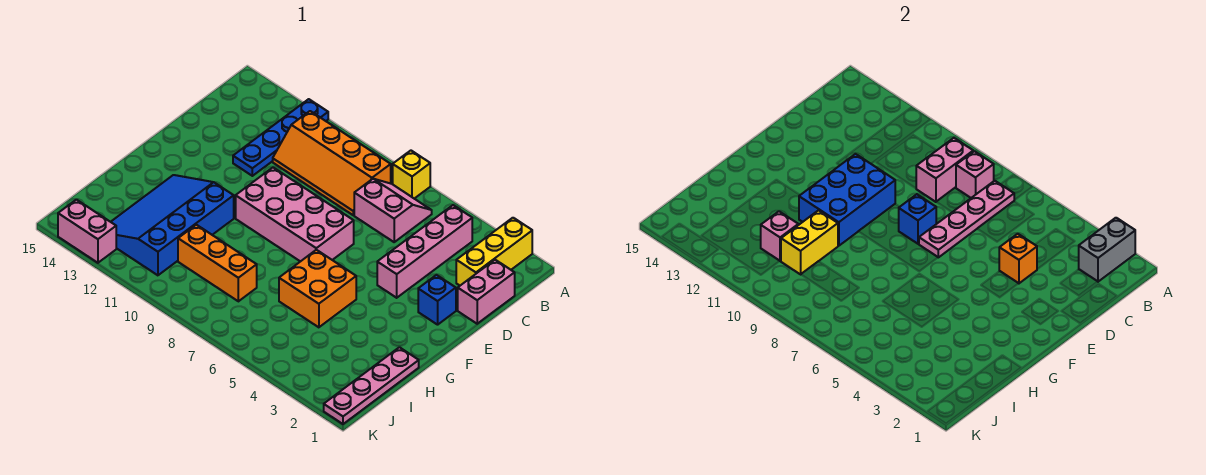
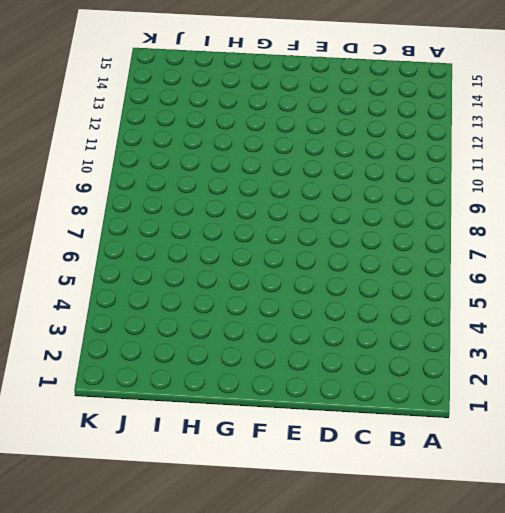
none -> yellow brick A2:C2 level 1
none -> yellow brick A7 level 1
none -> blue plate A12:D12 level 1

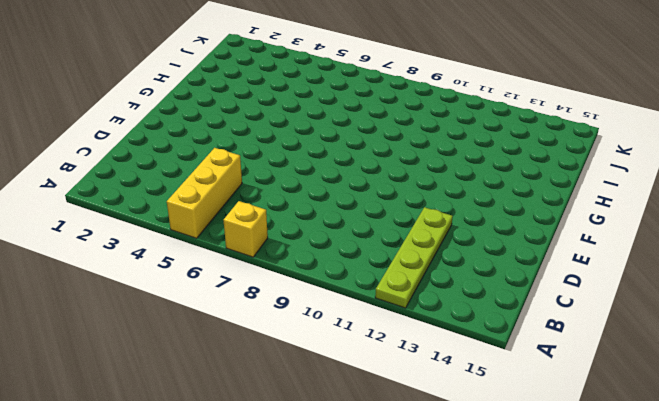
yellow brick A5:C5 level 1 -> yellow brick A2:C2 level 1
lime plate A12:D12 level 1 -> blue plate A12:D12 level 1
none -> pink brick B4:E4 level 1
none -> pink slope B6:C7 level 1 top C
none -> orange slope B8:C11 level 1 top B

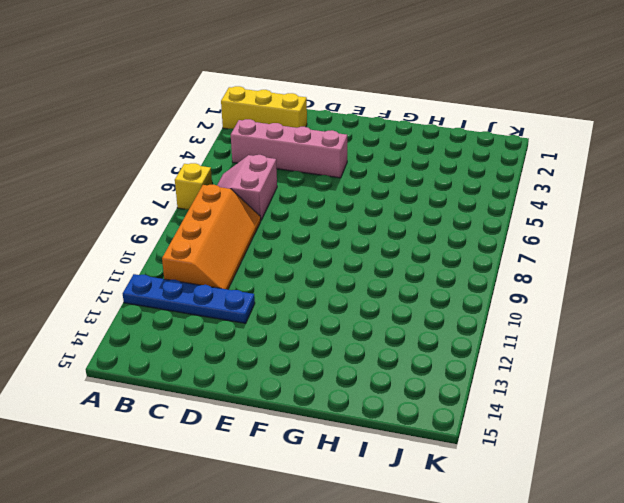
none -> pink brick C1:D1 level 1
none -> blue brick E2 level 1
none -> pink brick E7:F10 level 1

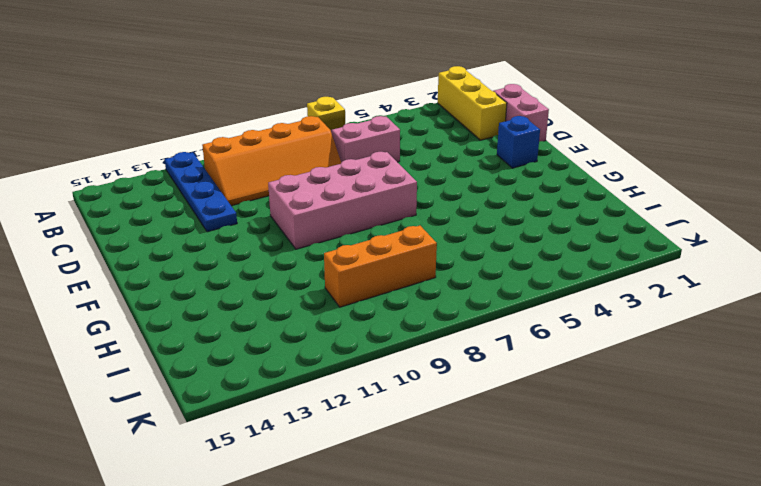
none -> pink brick B4:E4 level 1
none -> orange brick G5:H6 level 1
none -> blue slope G11:J13 level 1 top 11

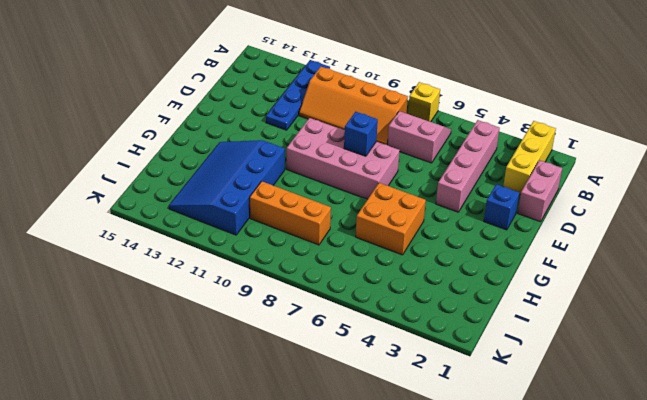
none -> pink plate H1:K1 level 1
none -> pink brick K13:K14 level 1
none -> grey brick A2:B2 level 2

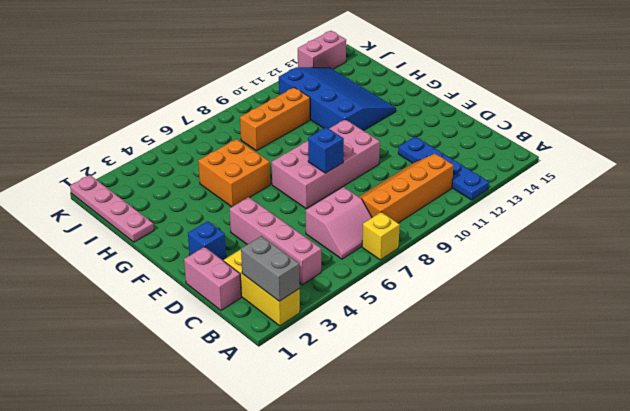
none -> pink plate B7:E7 level 2
none -> pink brick B8 level 2
none -> pink brick B9:C9 level 2

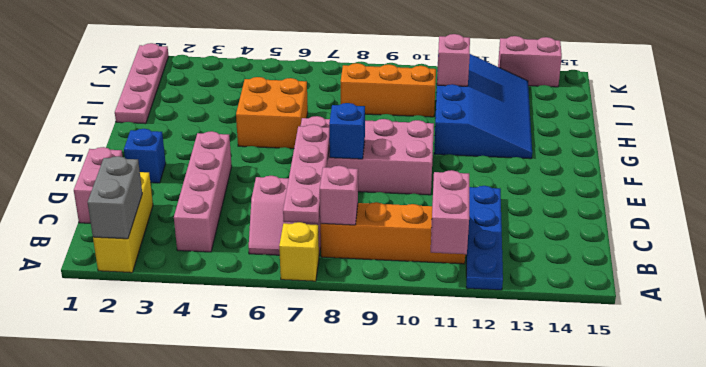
pink brick A11:B11 level 2 -> pink brick B9:C9 level 2
none -> orange brick D4 level 2
none -> blue brick E10:G11 level 2
none -> yellow brick H10:I10 level 2

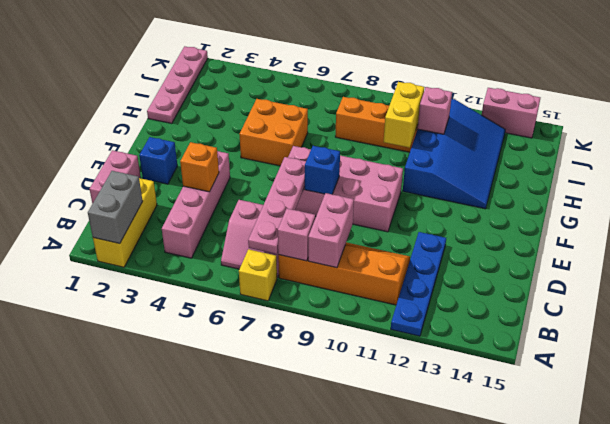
none -> blue brick E10:G11 level 2

